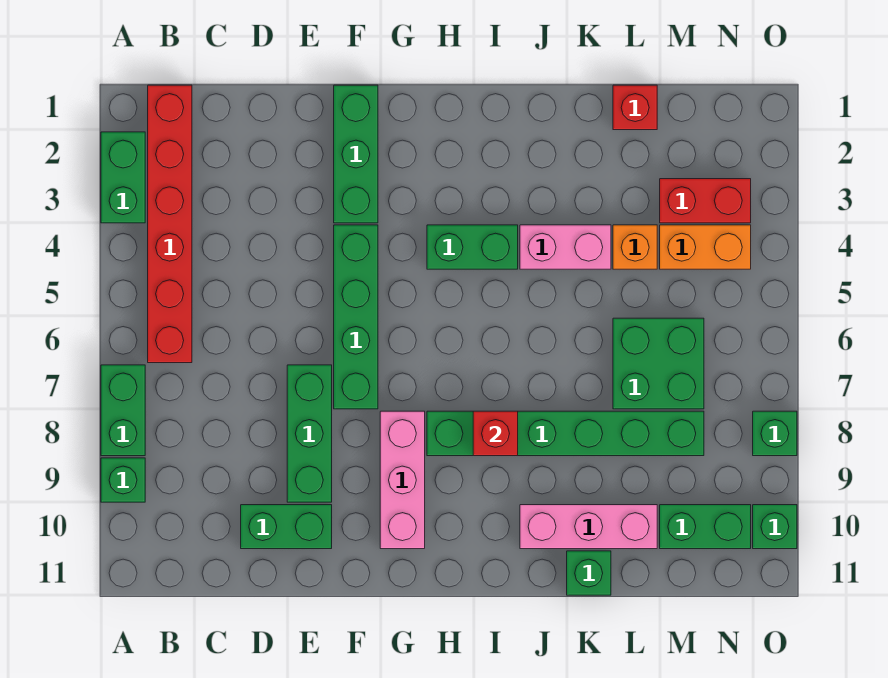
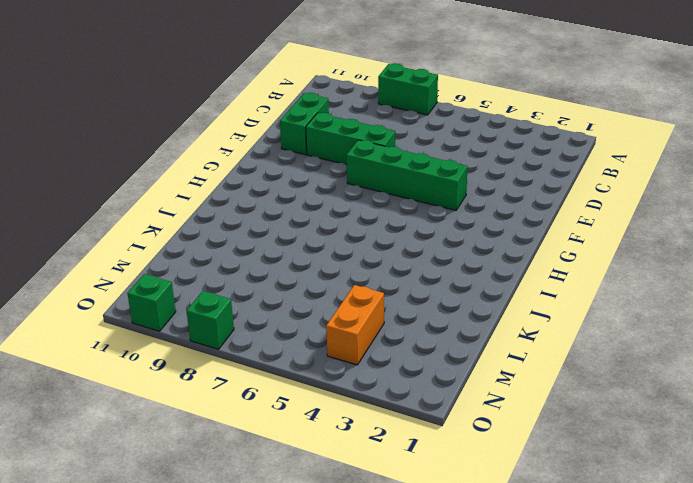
none -> green brick A2:A3 level 1
none -> green brick A9 level 1
none -> red brick B1:B6 level 1

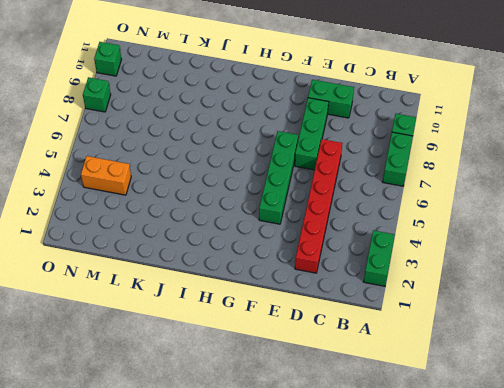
red brick D2:D7 level 1 -> red brick B1:B6 level 1
none -> green brick F1:F3 level 1
none -> pink brick G8:G10 level 1
none -> green brick H4:I4 level 1

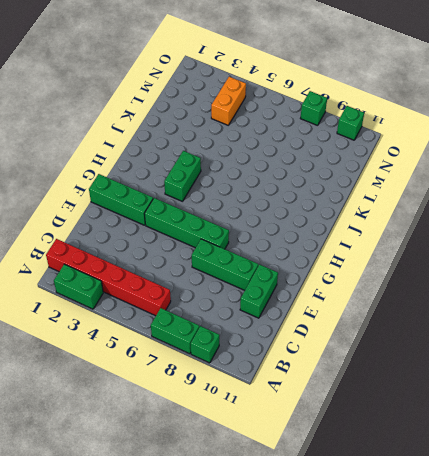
none -> pink brick G8:G10 level 1
none -> green brick H8:M8 level 1
none -> pink brick J4:K4 level 1

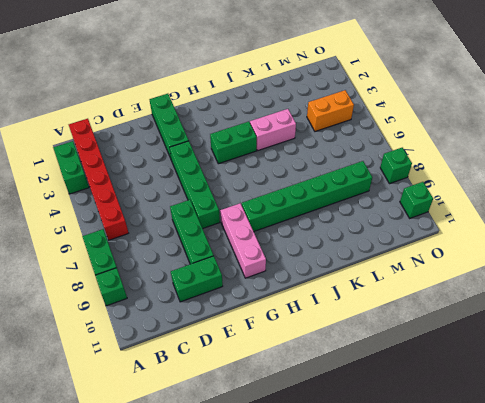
none -> pink brick J10:L10 level 1
none -> green brick K11 level 1
none -> red brick L1 level 1

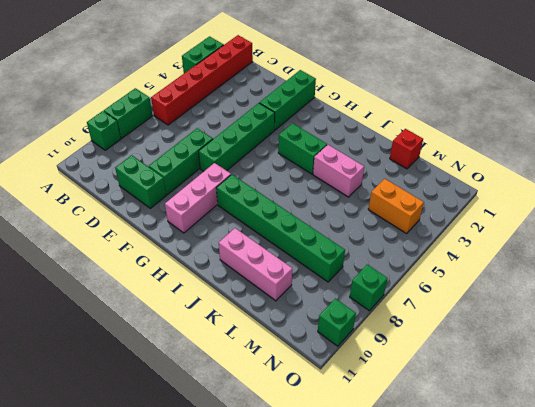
none -> green brick K11 level 1
none -> orange brick L4 level 1
none -> green brick L6:M7 level 1

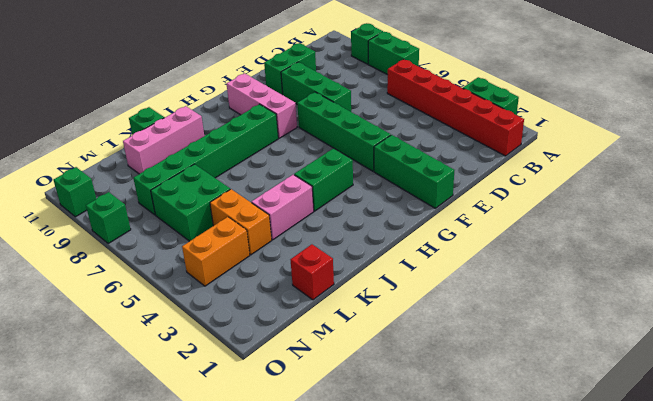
orange brick L4:L5 level 1 -> orange brick L4 level 1
none -> red brick M3:N3 level 1
none -> green brick M10:N10 level 1
none -> red brick I8 level 2

